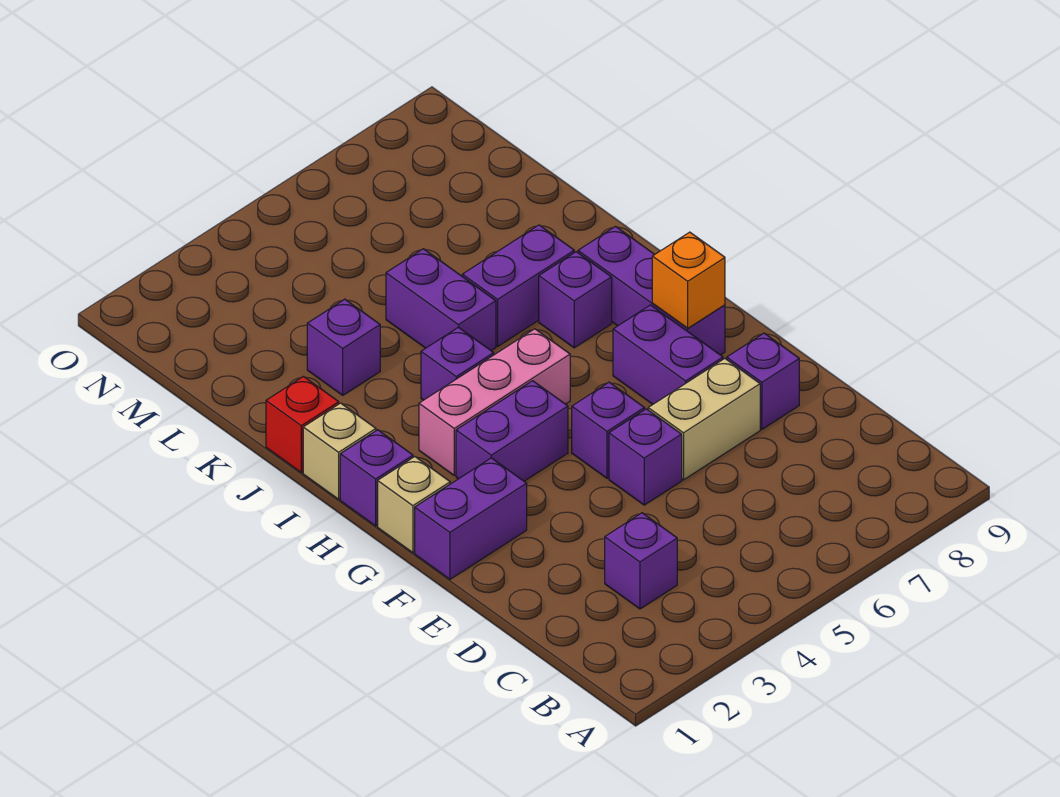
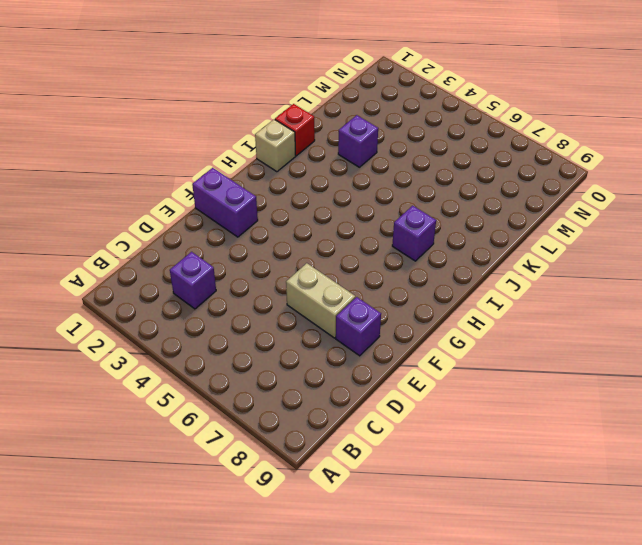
none -> purple brick E5 level 1
none -> purple brick F5 level 1
none -> purple brick F7:G7 level 1

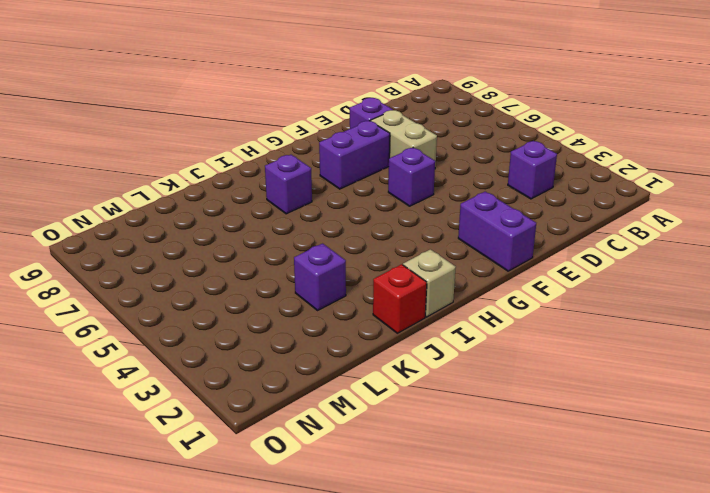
none -> purple brick E5 level 1
none -> tan brick G1 level 1
none -> purple brick G3:G4 level 1

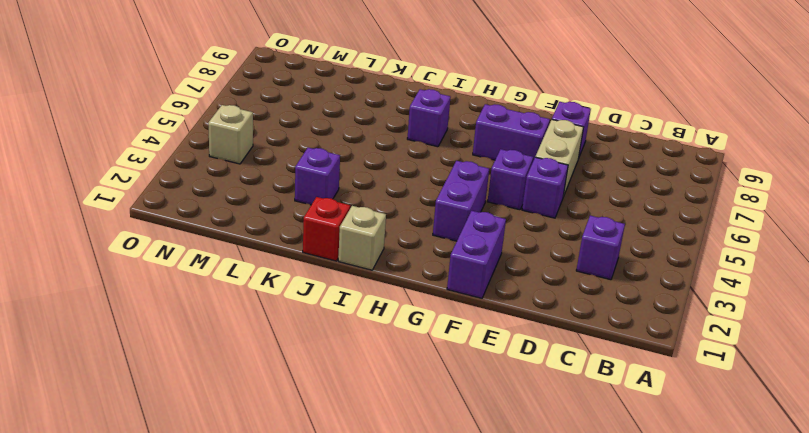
tan brick N4 level 1 -> tan brick G1 level 1
none -> purple brick G8:I8 level 1
none -> purple brick H1 level 1
none -> pink brick H3:H5 level 1

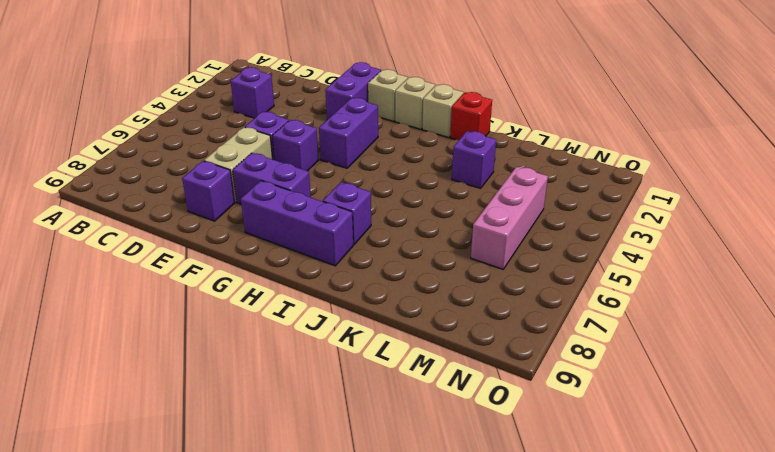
tan brick H1 level 1 -> purple brick H1 level 1
pink brick M4:M6 level 1 -> pink brick H3:H5 level 1
none -> purple brick I4 level 1
none -> purple brick J5:K5 level 1
none -> purple brick J6:J7 level 1

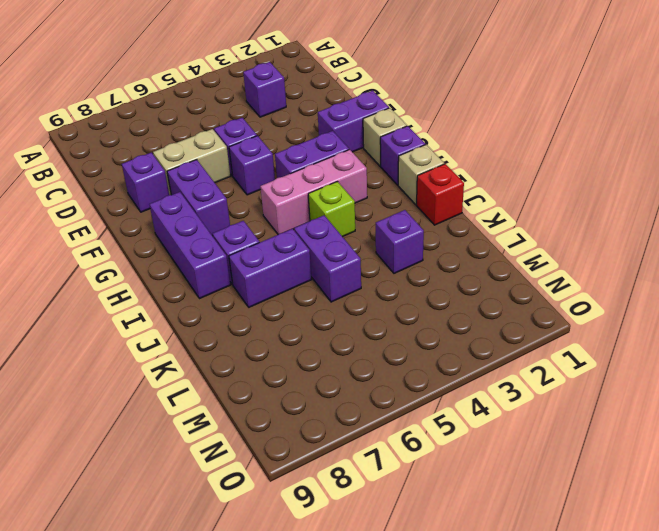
lime brick I4 level 1 -> purple brick I4 level 1
none -> orange brick G8 level 2

